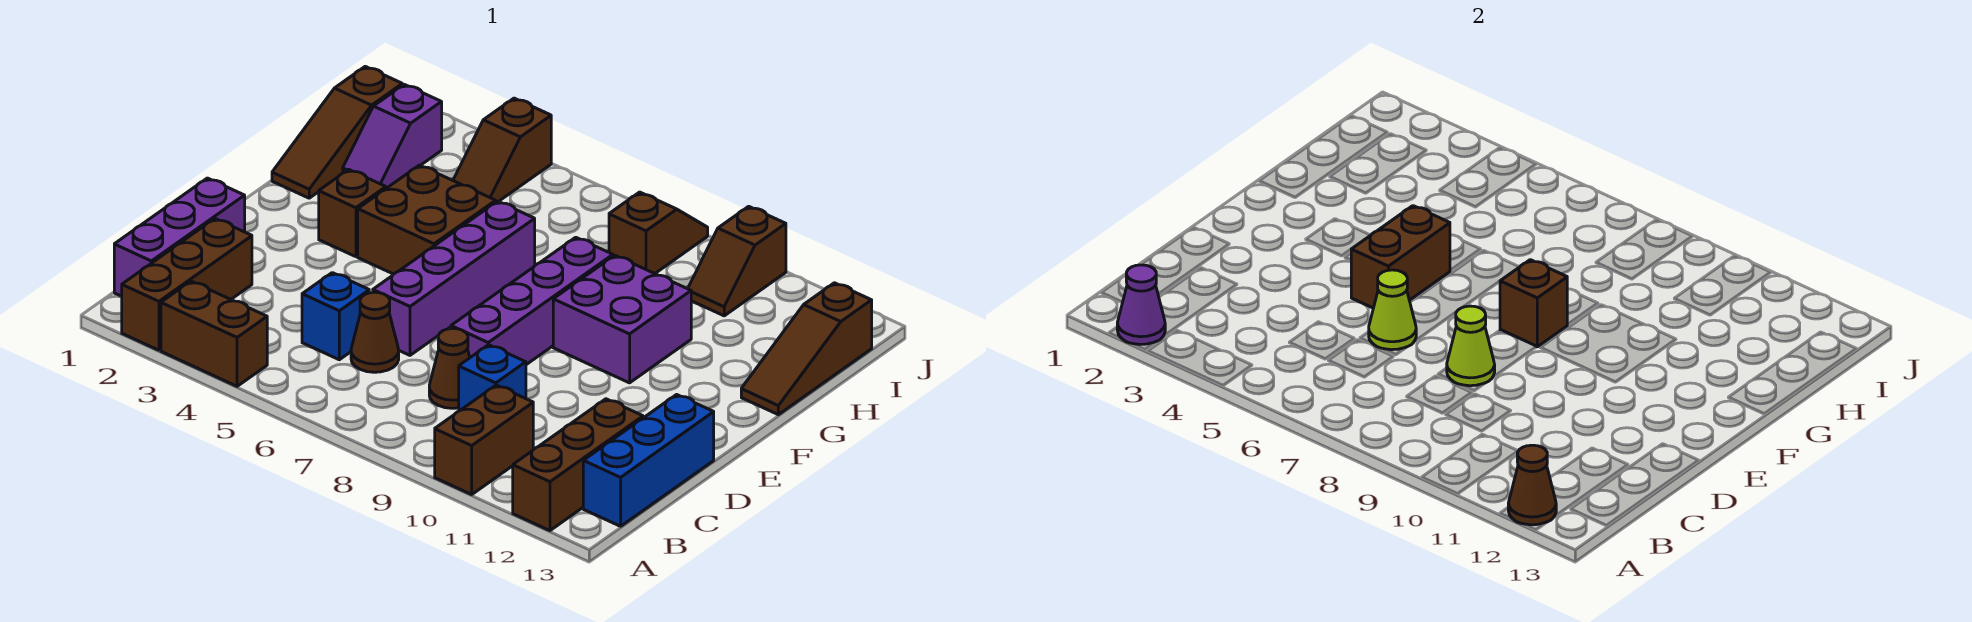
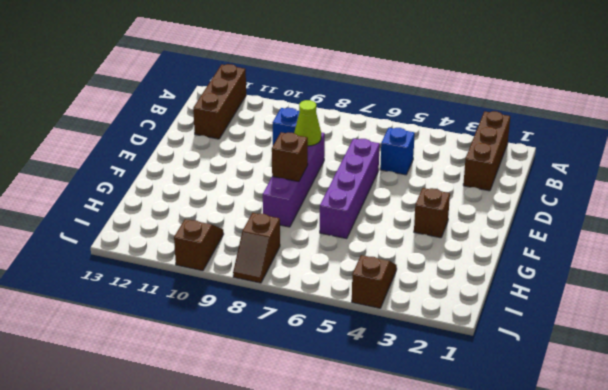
none -> brown brick A3:A4 level 1
none -> brown brick A10:B10 level 1
none -> purple brick B1:D1 level 1

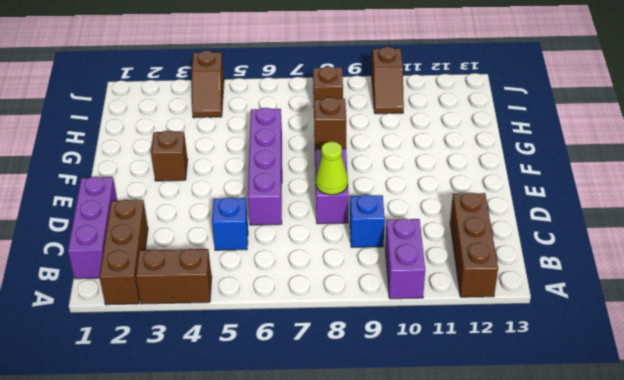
purple brick A10:B10 level 1 -> brown brick A10:B10 level 1
none -> blue brick B13:D13 level 1
none -> brown cone C6 level 1
none -> brown cone C8 level 1

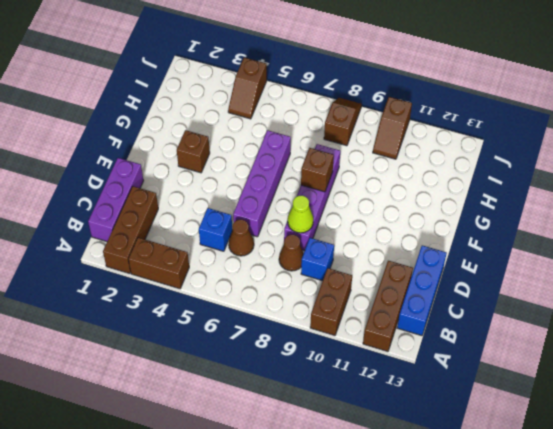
none -> brown brick F4:G5 level 1
none -> purple brick F9:G10 level 1
none -> brown slope G1:I1 level 1 top I

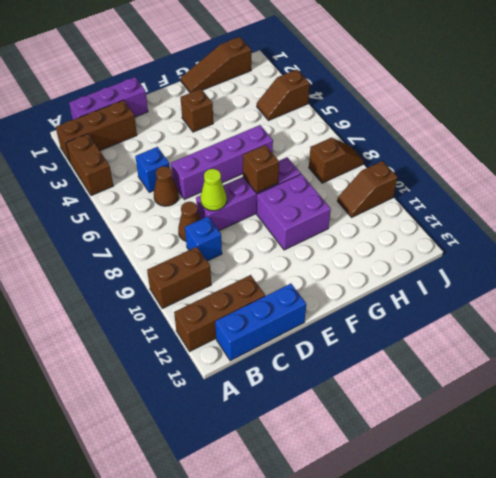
none -> brown brick F4:G5 level 1
none -> brown slope G13:I13 level 1 top I
none -> purple slope H2:I2 level 1 top I

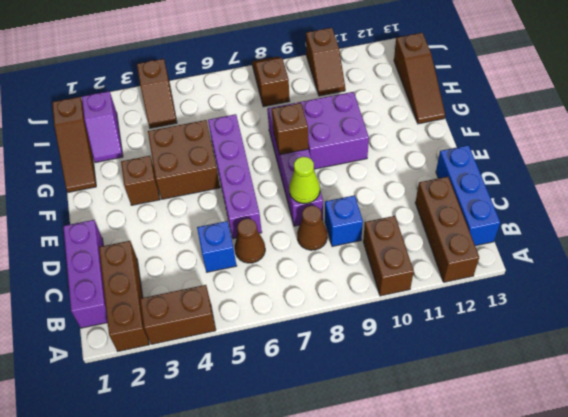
none -> purple cone A2 level 2
none -> brown cone A12 level 2
none -> lime cone D6 level 2

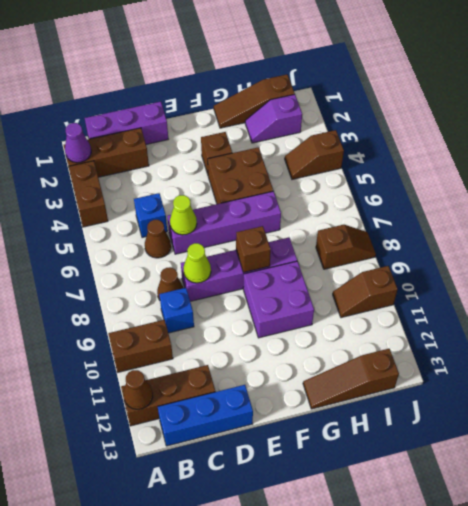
none -> brown brick E5:F5 level 2

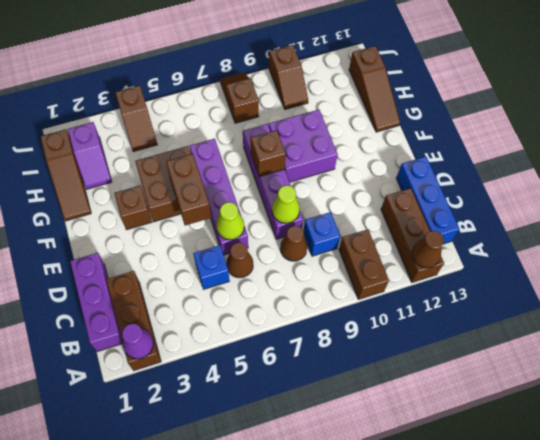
none -> brown brick A3:A4 level 1

